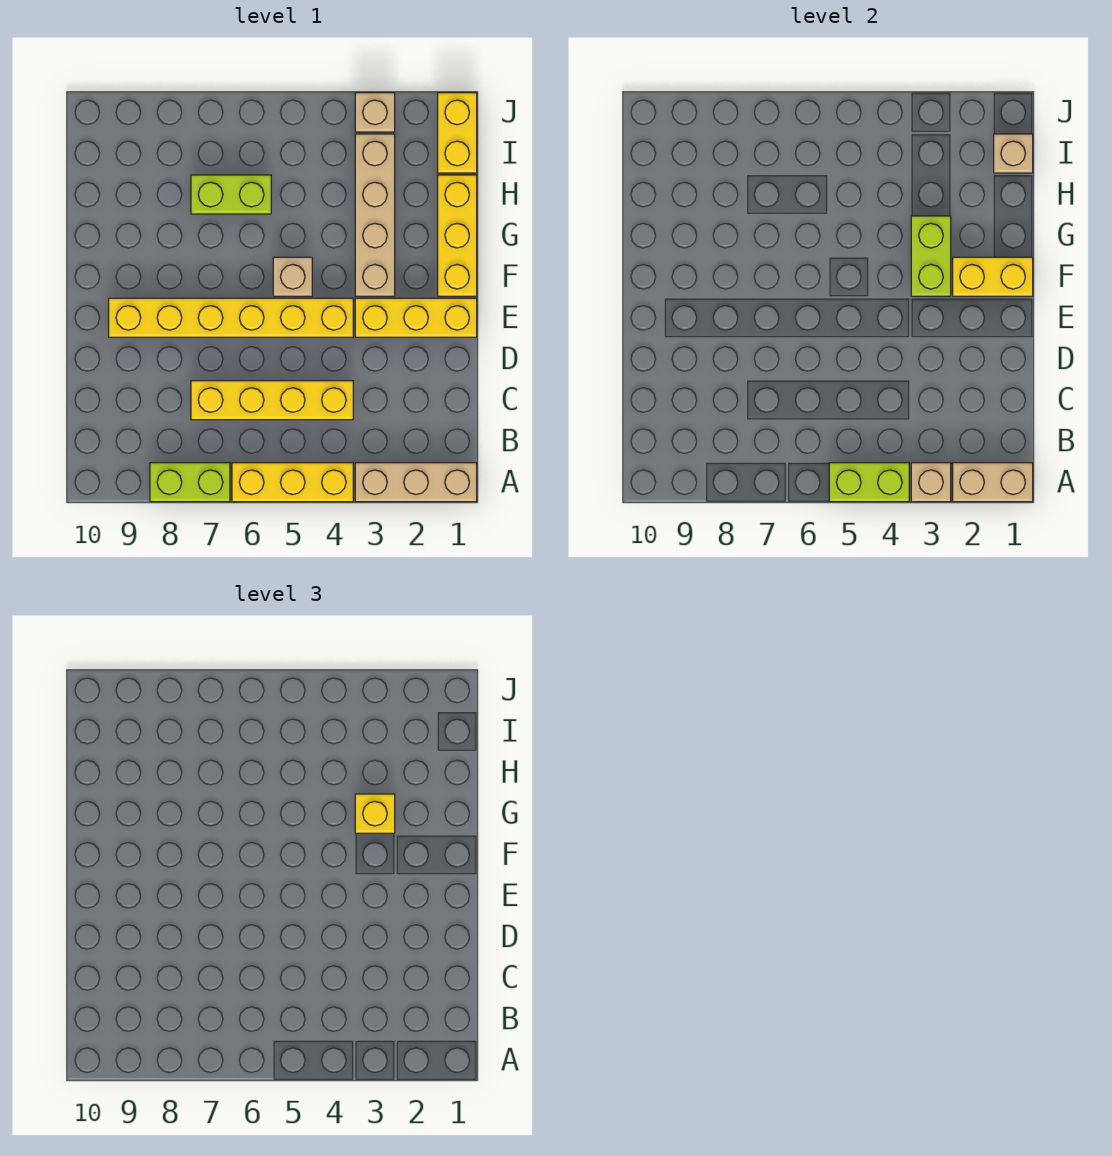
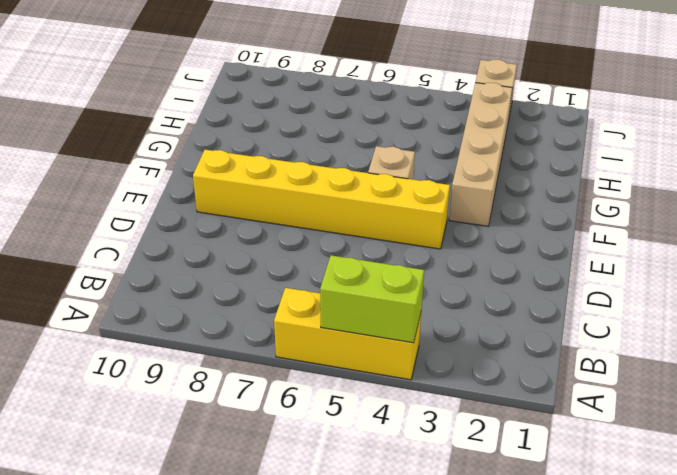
none -> tan brick A1:A3 level 1
none -> lime brick A7:A8 level 1
none -> yellow brick C4:C7 level 1

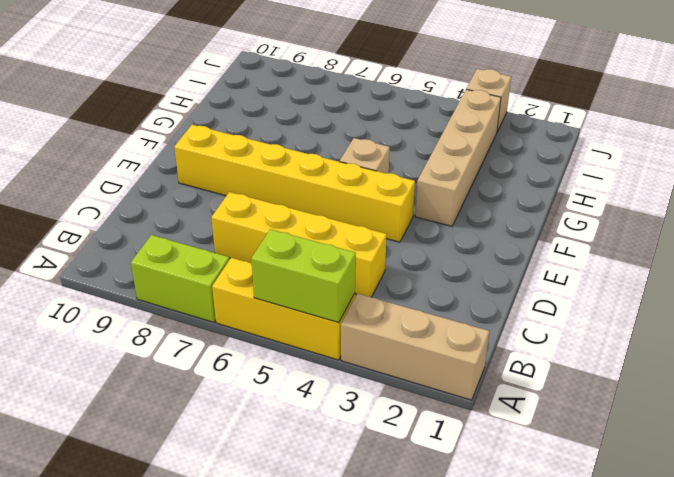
none -> yellow brick E1:E3 level 1
none -> yellow brick F1:H1 level 1
none -> lime brick H6:H7 level 1

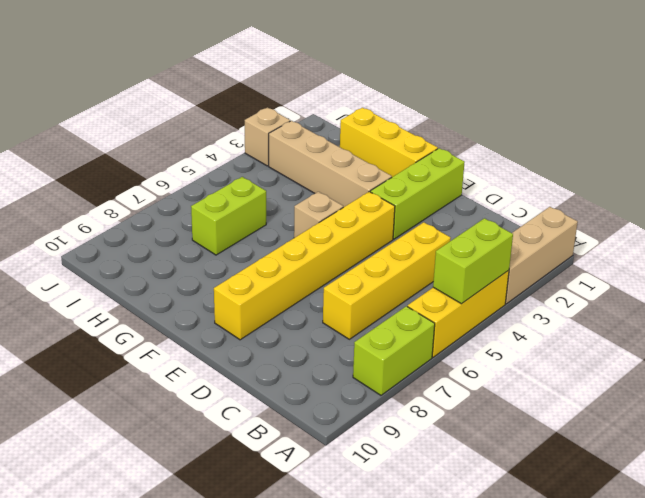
lime brick E1:E3 level 1 -> yellow brick E1:E3 level 1
none -> yellow brick I1:J1 level 1
none -> tan brick A1:A2 level 2
none -> tan brick A3 level 2

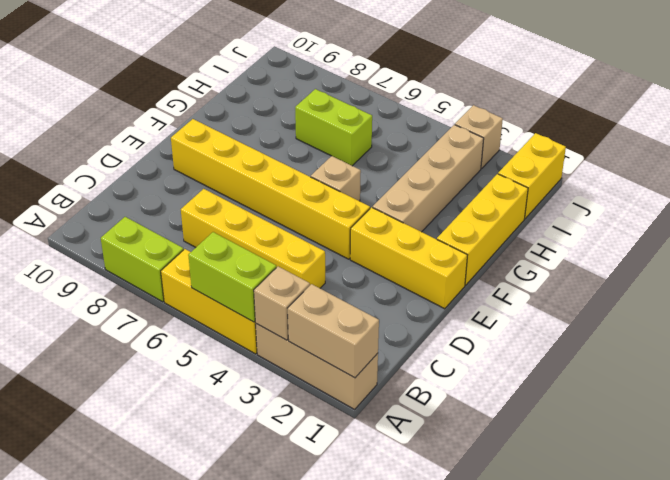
none -> yellow brick F1:F2 level 2
none -> lime brick F3:G3 level 2
none -> tan brick I1 level 2

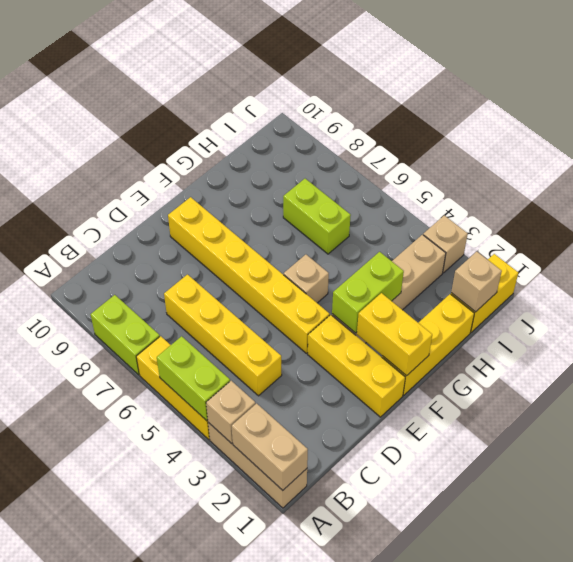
none -> yellow brick G3 level 3

